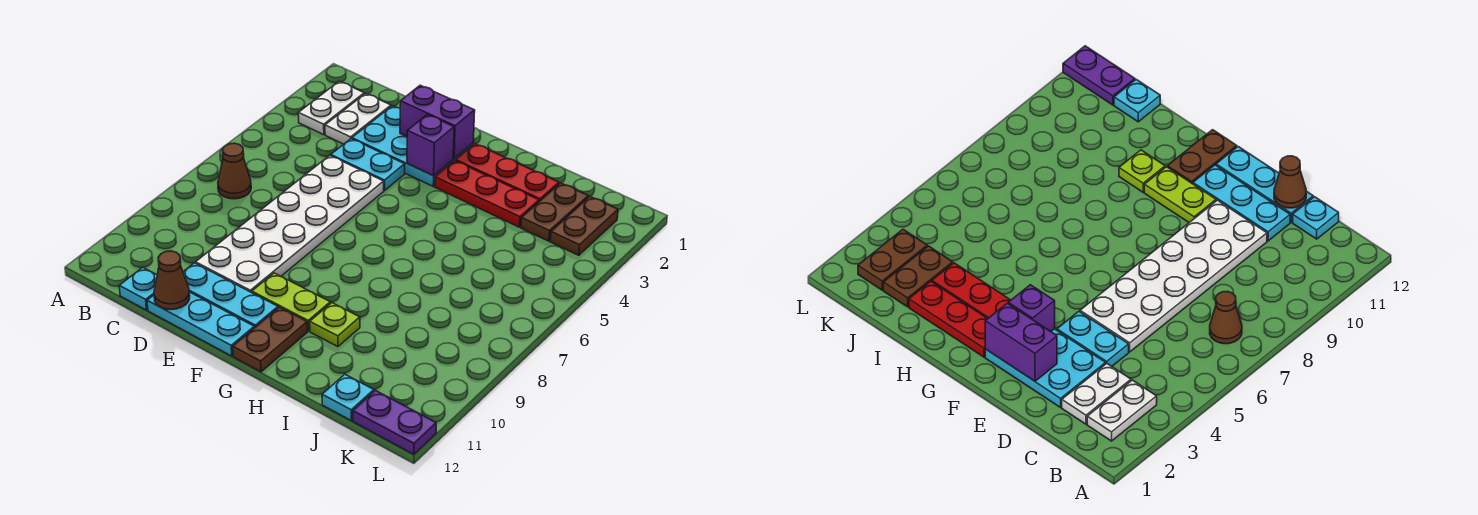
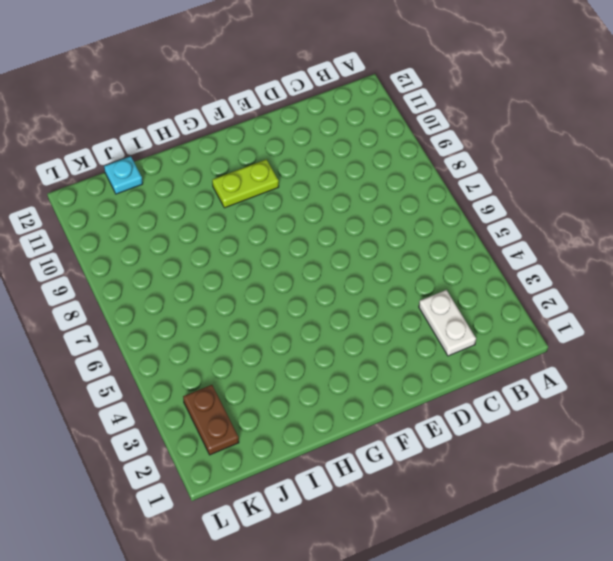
none -> white plate B2:B3 level 1
none -> brown cone B7 level 1
none -> cyan plate C12 level 1

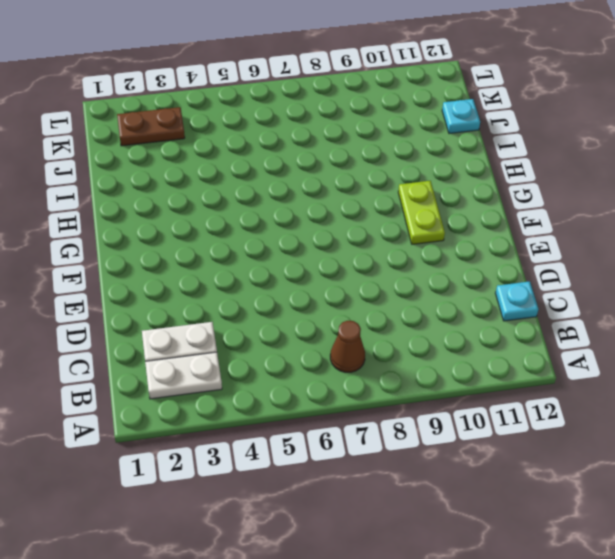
none -> cyan plate D2:F3 level 1
none -> cyan plate D4:E4 level 1
none -> white plate D5:E10 level 1

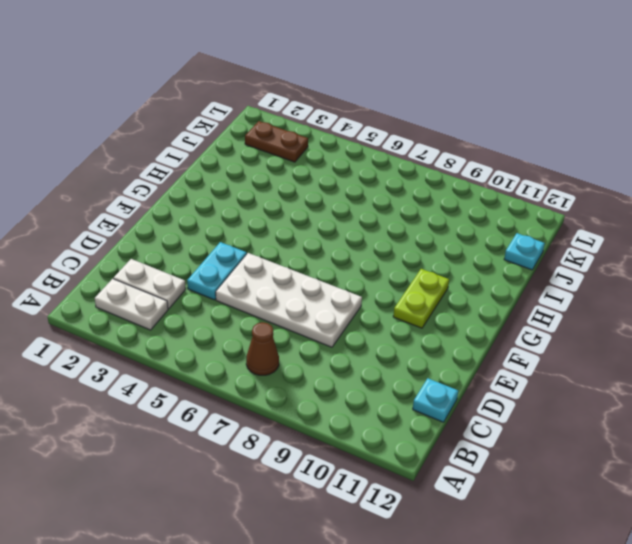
white plate D5:E8 level 1 -> white plate D5:E10 level 1
none -> cyan plate D2:F3 level 1
none -> cyan plate D11:F11 level 1
none -> cyan plate D12:F12 level 1

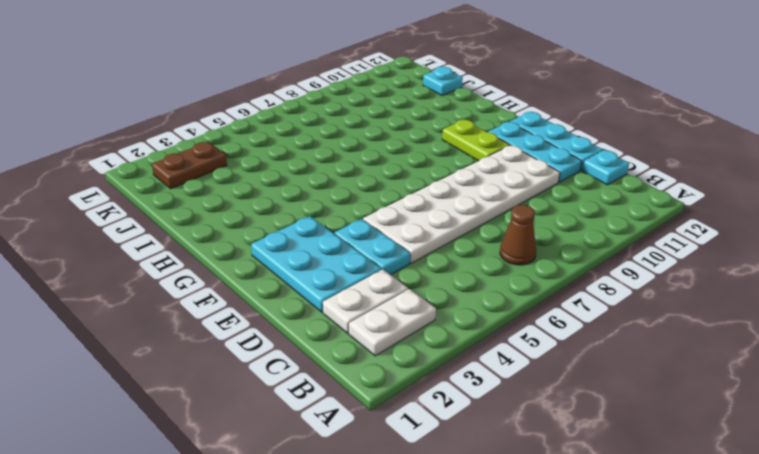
none -> red plate G2:I2 level 1
none -> red plate G3:I3 level 1
none -> brown plate G11:G12 level 1

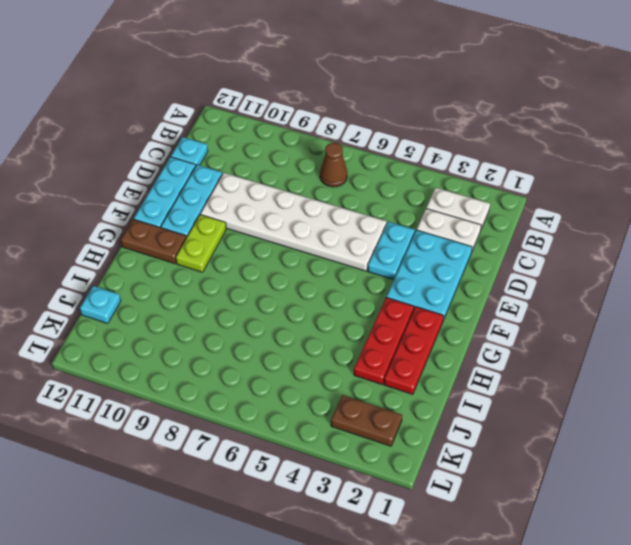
none -> lime plate H10 level 1
none -> brown plate J2:J3 level 1
none -> purple plate K12:L12 level 1

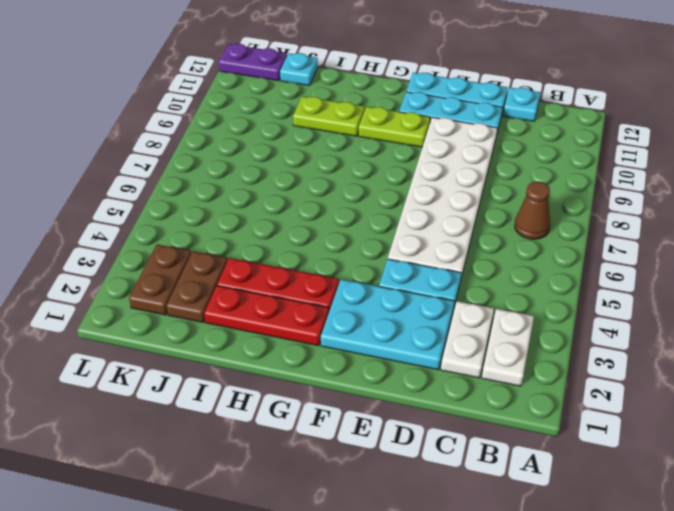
lime plate H10:I10 level 1 -> lime plate H10 level 1
none -> brown plate G11:G12 level 1
none -> brown cone D12 level 2
none -> purple brick E2:F2 level 2

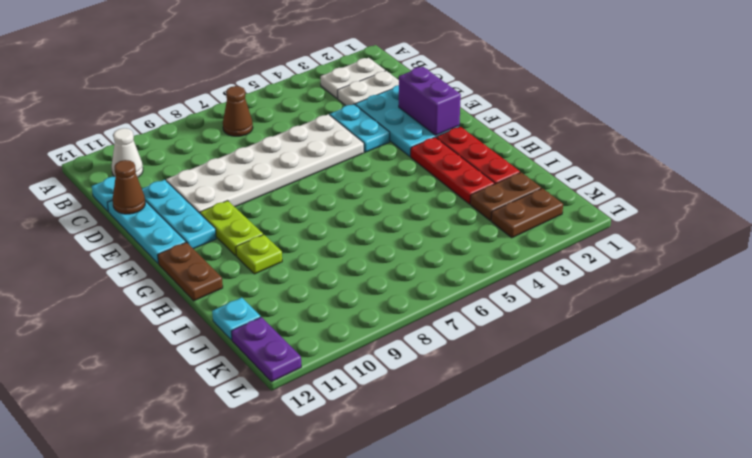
white cone B11 level 1 -> none
brown plate G12:H12 level 1 -> brown plate G11:G12 level 1
none -> purple brick F3 level 2

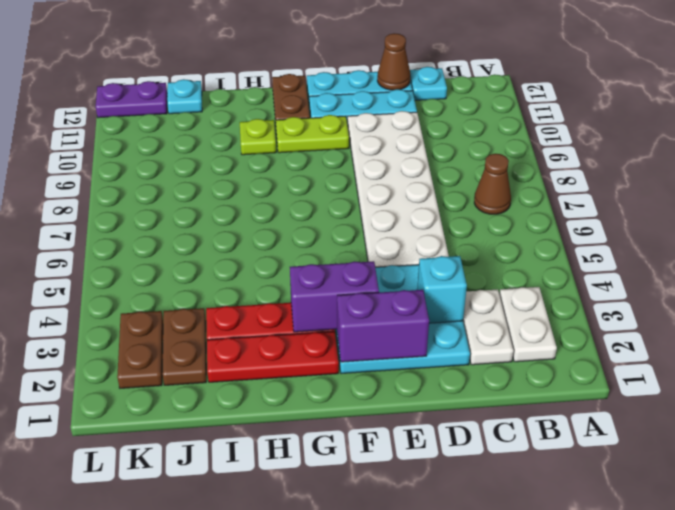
cyan brick D3 level 2 -> none
purple brick F3:G3 level 2 -> purple brick F3 level 2

